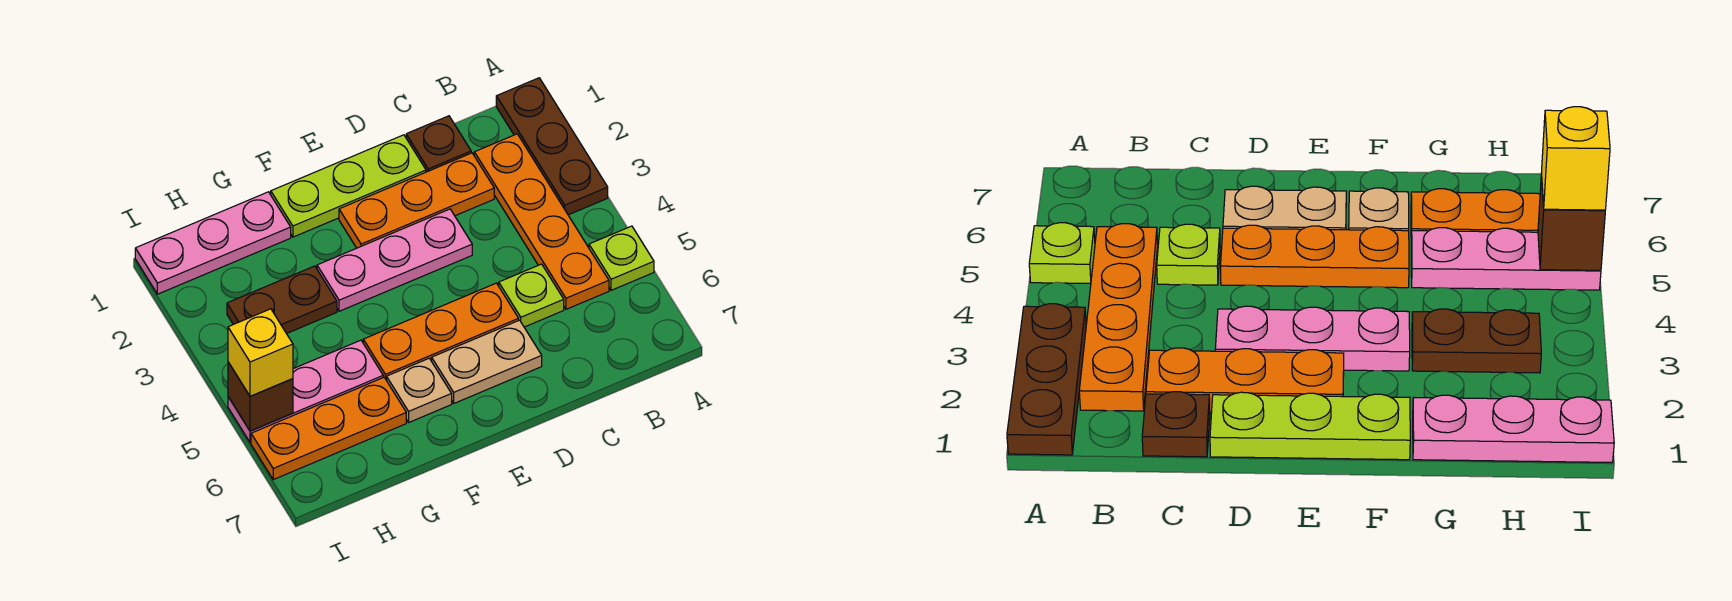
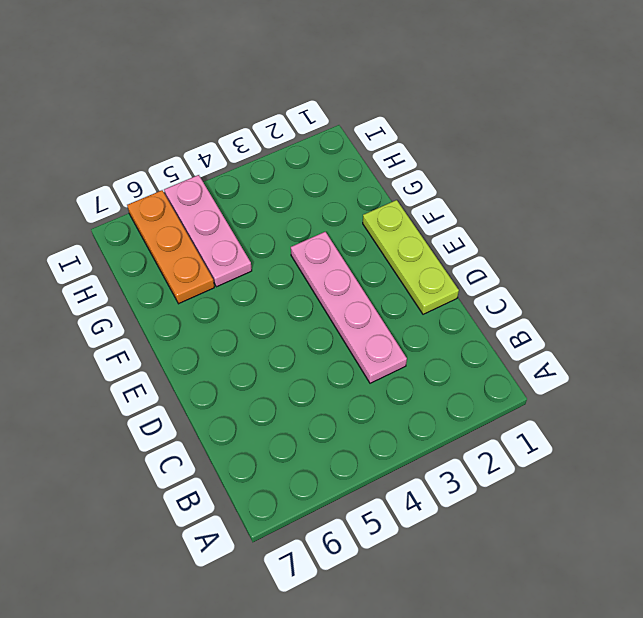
pink plate C3:F3 level 1 -> pink plate D3:F3 level 1
none -> brown plate A1:A3 level 1
none -> lime plate A5 level 1
none -> orange plate B2:B5 level 1

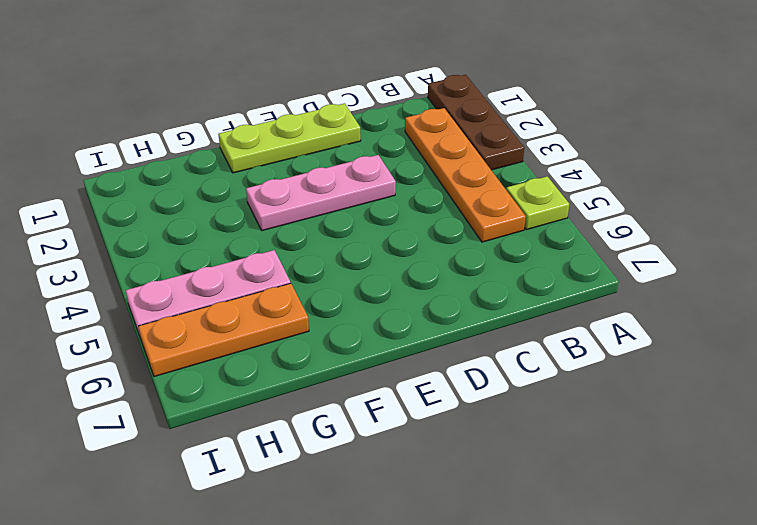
none -> brown plate C1 level 1
none -> orange plate C2:E2 level 1
none -> lime plate C5 level 1

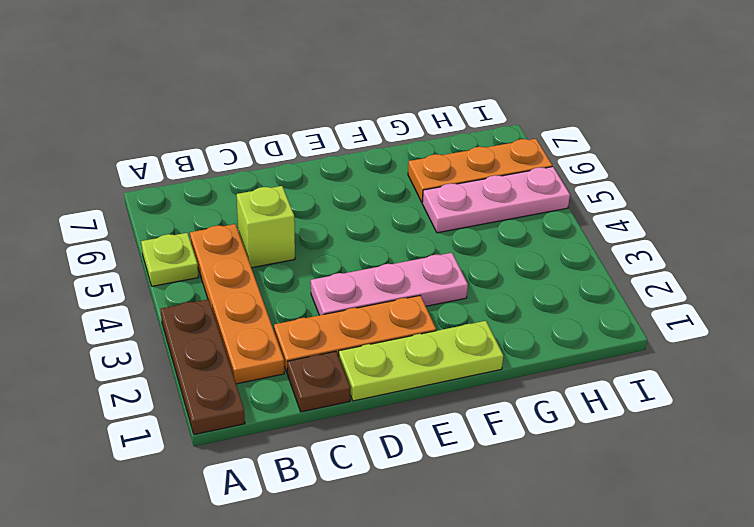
lime brick C5 level 1 -> lime plate C5 level 1
none -> orange plate D5:F5 level 1
none -> tan plate D6:E6 level 1
none -> tan plate F6 level 1

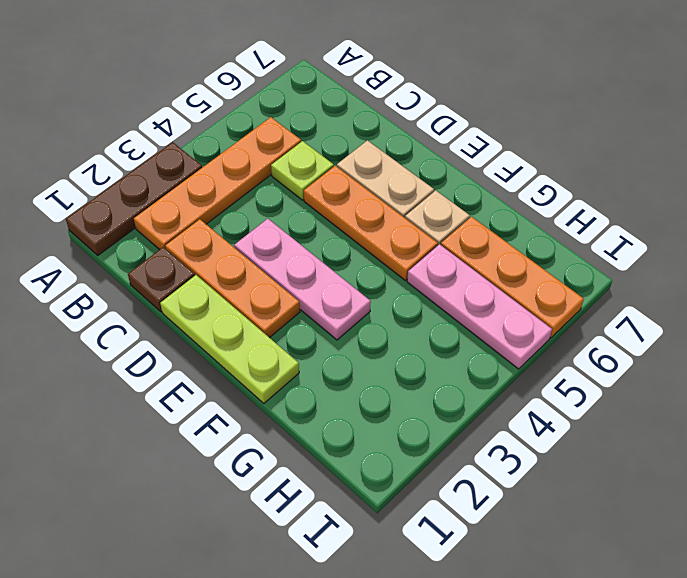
none -> lime plate A5 level 1
none -> pink plate G1:I1 level 1
none -> brown plate G3:H3 level 1

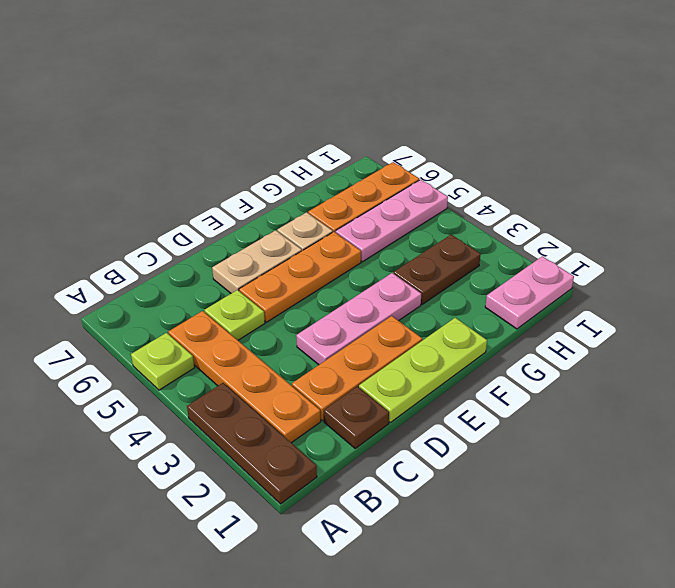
pink plate H1:I1 level 1 -> pink plate G1:I1 level 1
none -> brown brick I5 level 2
none -> yellow brick I5 level 3

